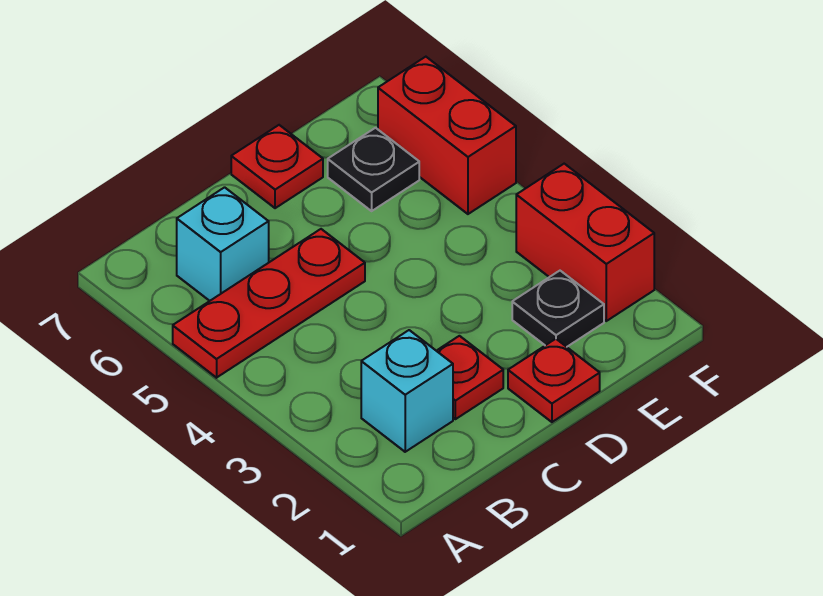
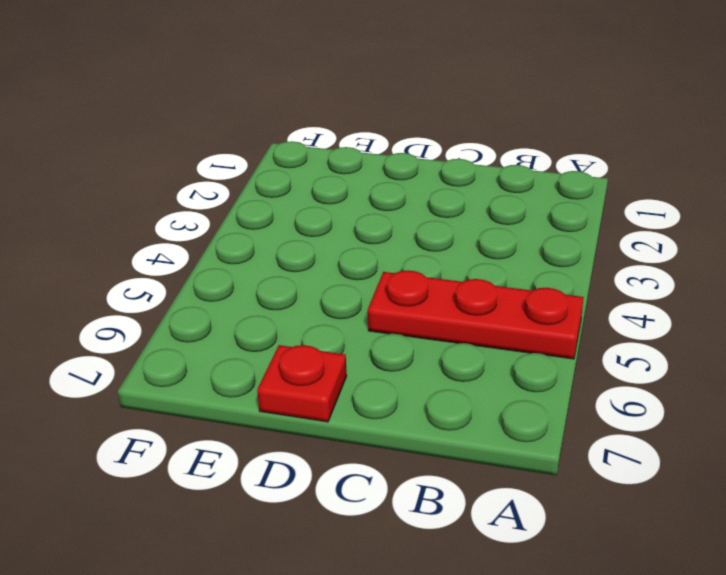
none -> cyan brick B2 level 1
none -> cyan brick B6 level 1

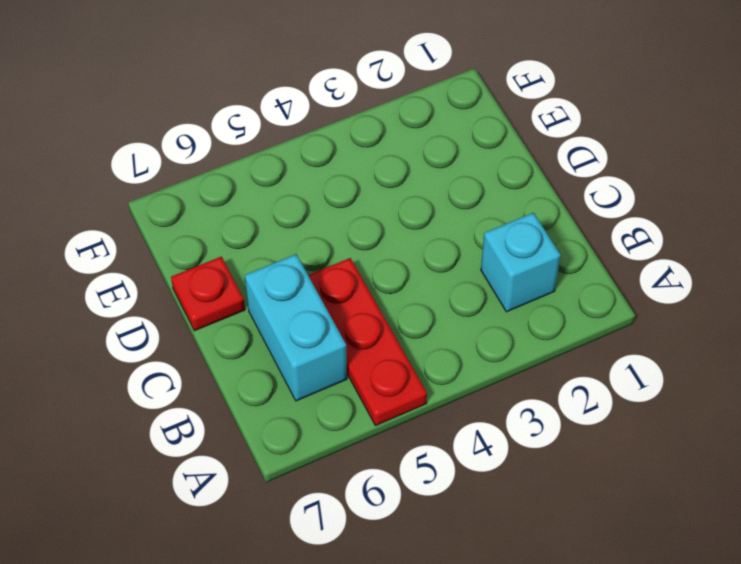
cyan brick B6:C6 level 1 -> cyan brick B6 level 1
none -> red plate C2 level 1
none -> red plate D1 level 1

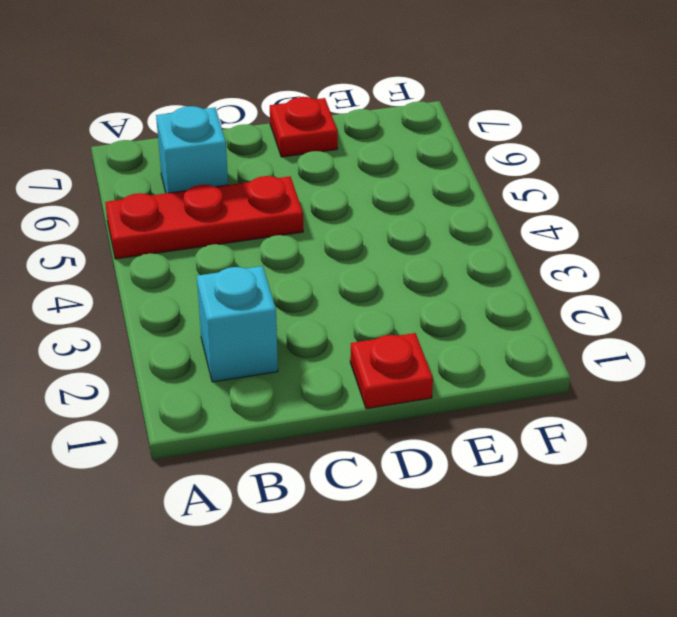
none -> red plate C2 level 1
none -> black plate E2 level 1

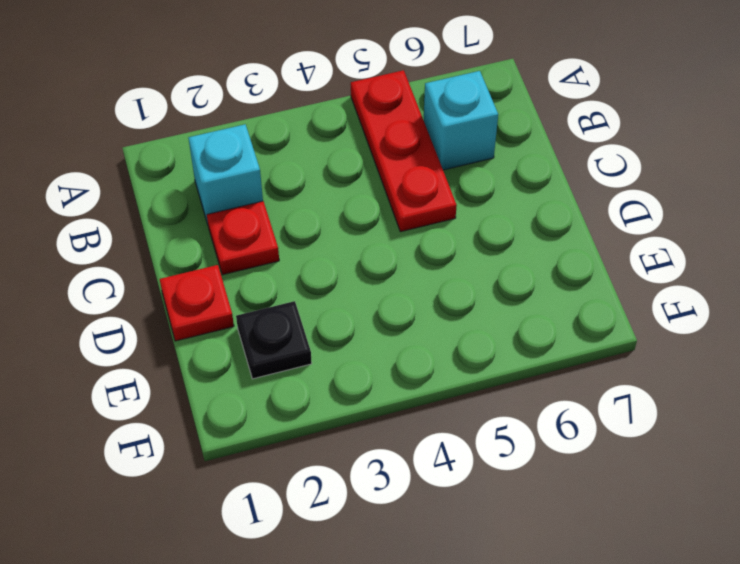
none -> red plate D7 level 1
none -> black plate E6 level 1

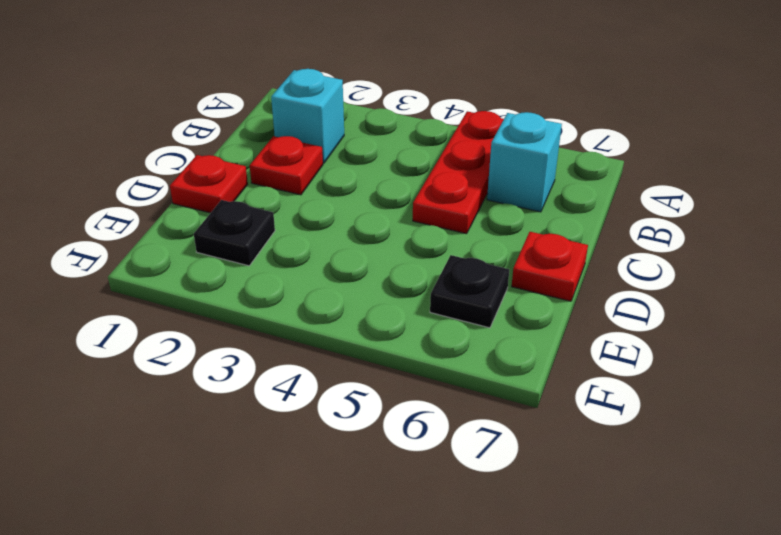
none -> red brick F2:F3 level 1
none -> red brick F5:F6 level 1

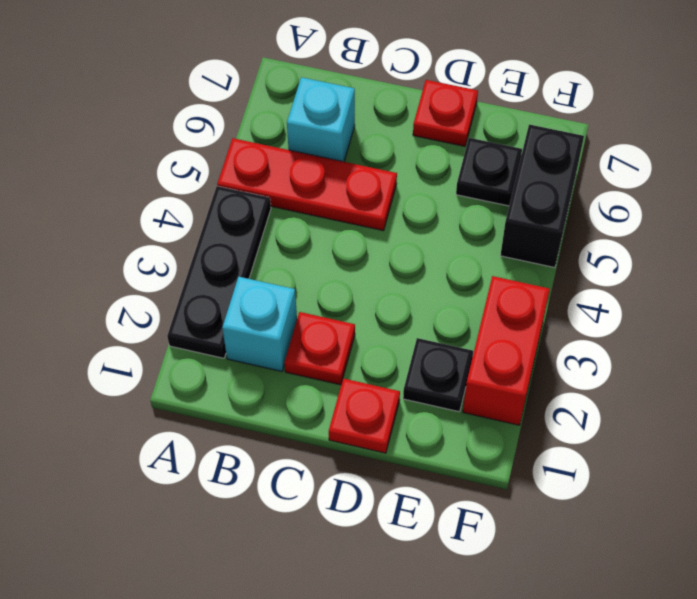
black plate A2:A4 level 1 -> none
black brick F5:F6 level 1 -> red brick F5:F6 level 1

